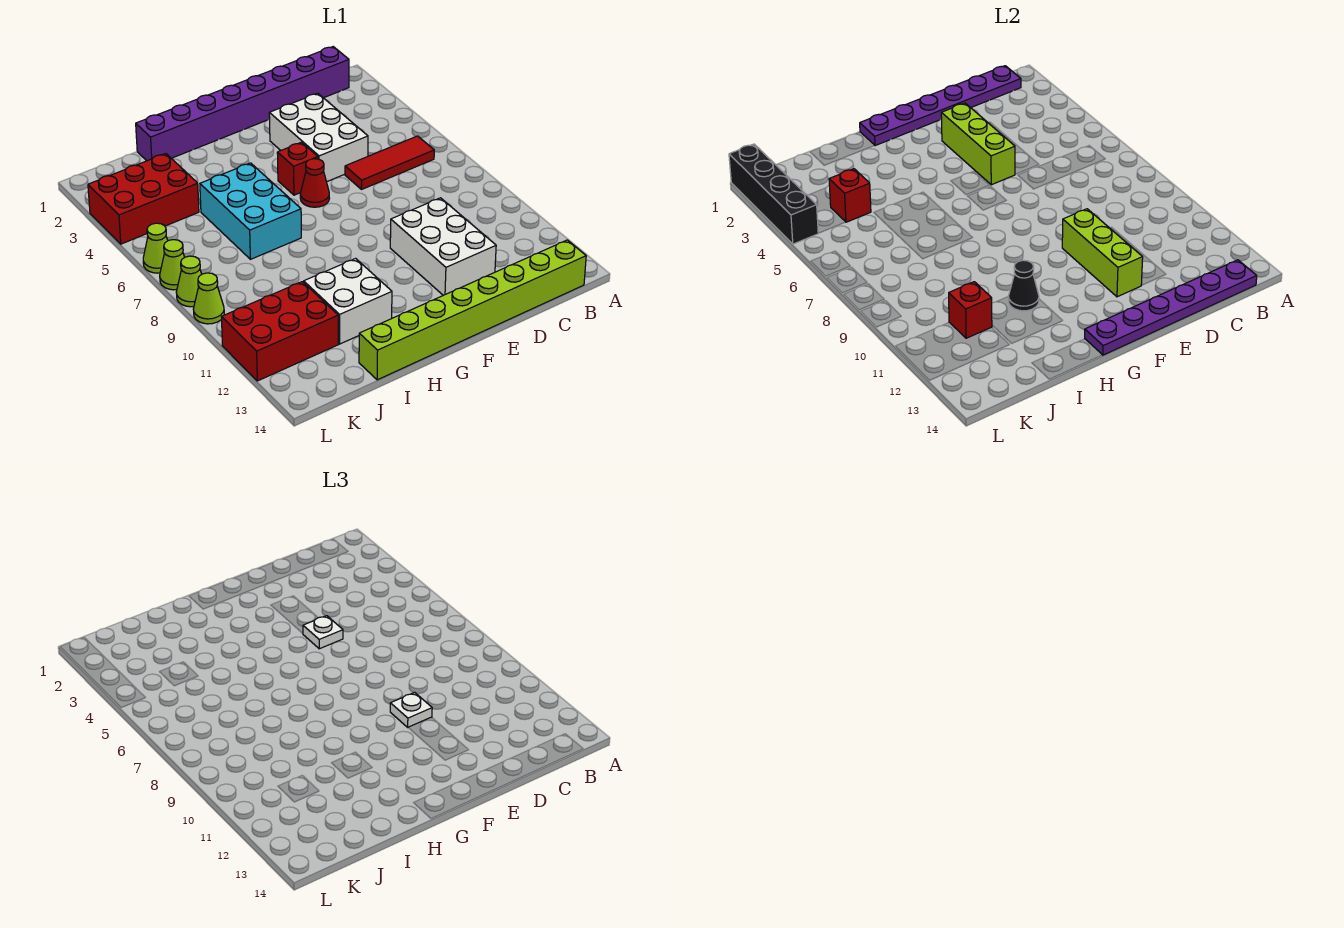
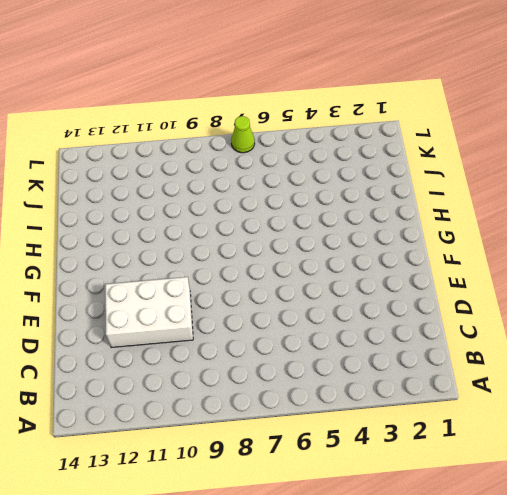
none -> purple brick B1:I1 level 1
none -> red tile B6:D6 level 1
none -> lime brick B14:I14 level 1

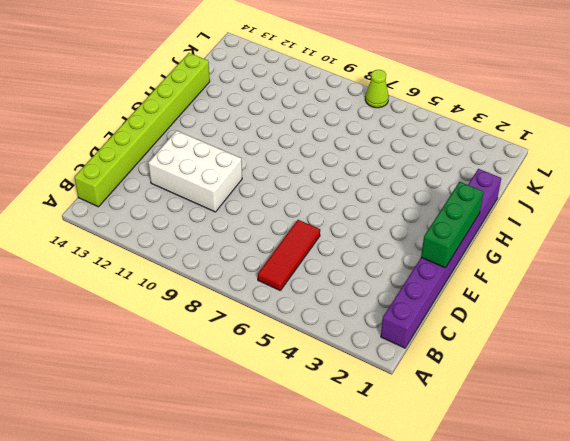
green brick E1:G1 level 2 -> purple plate B1:G1 level 2
none -> white brick D3:E5 level 1
none -> red brick F5 level 1
none -> red cone F6 level 1

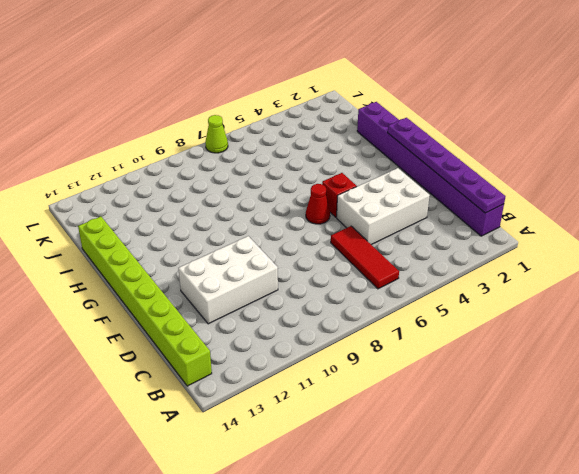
none -> cyan brick H5:I7 level 1
none -> white brick H11:I12 level 1
none -> red brick J3:L4 level 1

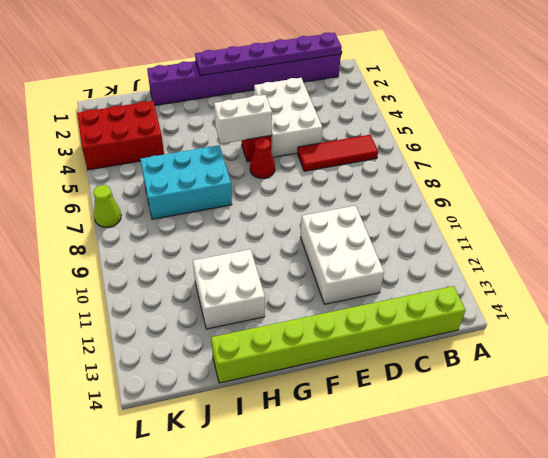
white brick F5:G5 level 2 -> none
cyan brick H6:J7 level 1 -> cyan brick H5:I7 level 1
none -> red brick J11:L12 level 1
none -> lime cone L6 level 1
none -> lime cone L8 level 1

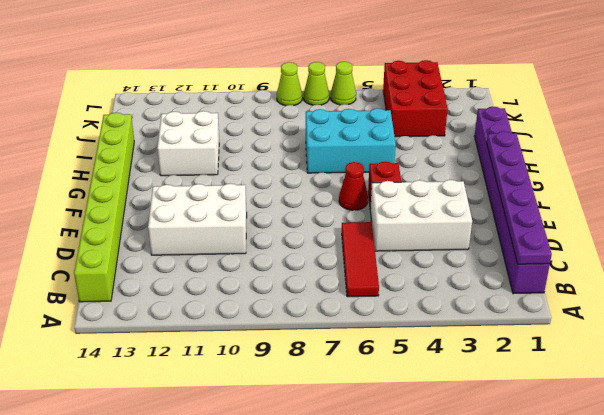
none -> red brick J11:L12 level 1
none -> lime cone L9 level 1
none -> purple plate B14:G14 level 2

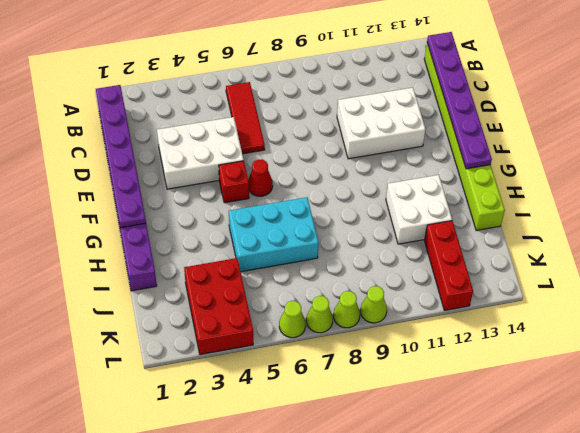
red brick J12:L12 level 1 -> red brick J11:L12 level 1
none -> lime brick E3:E5 level 2
none -> lime brick E10:E12 level 2
none -> black cone H11 level 2

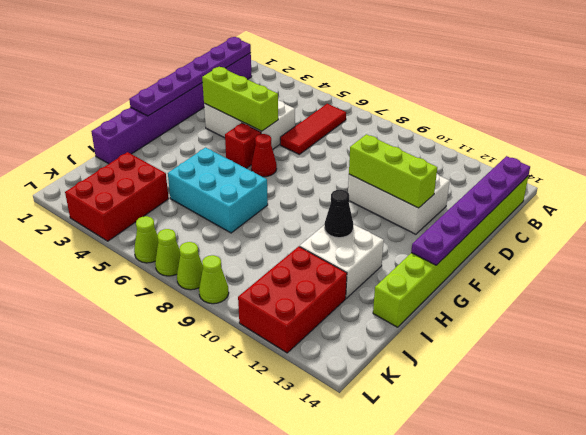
none -> red brick J4 level 2
none -> red brick J11 level 2
none -> black brick L1:L4 level 2

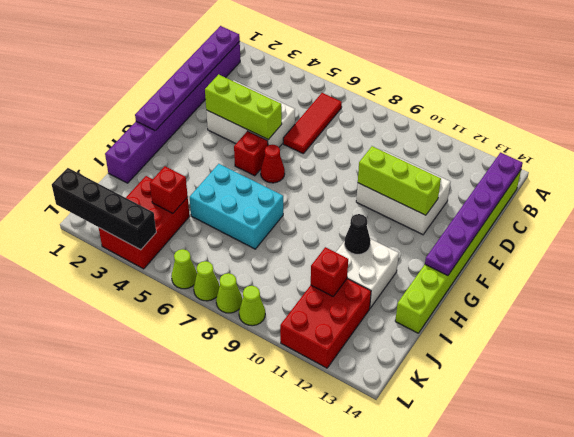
none -> white plate E5 level 3
none -> white plate E10 level 3

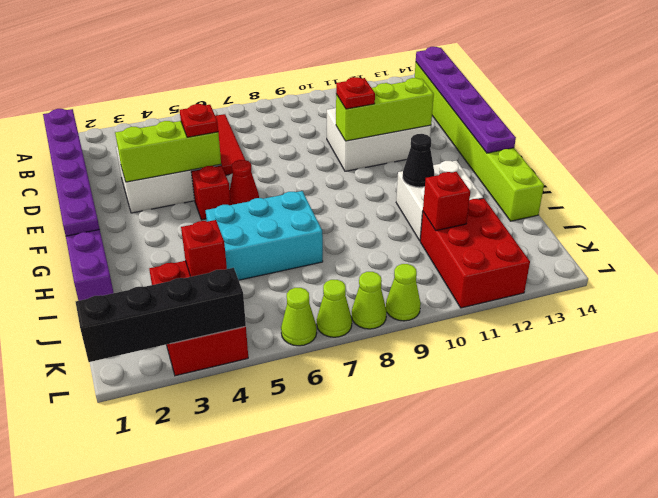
red plate E5 level 3 -> white plate E5 level 3
red plate E10 level 3 -> white plate E10 level 3

